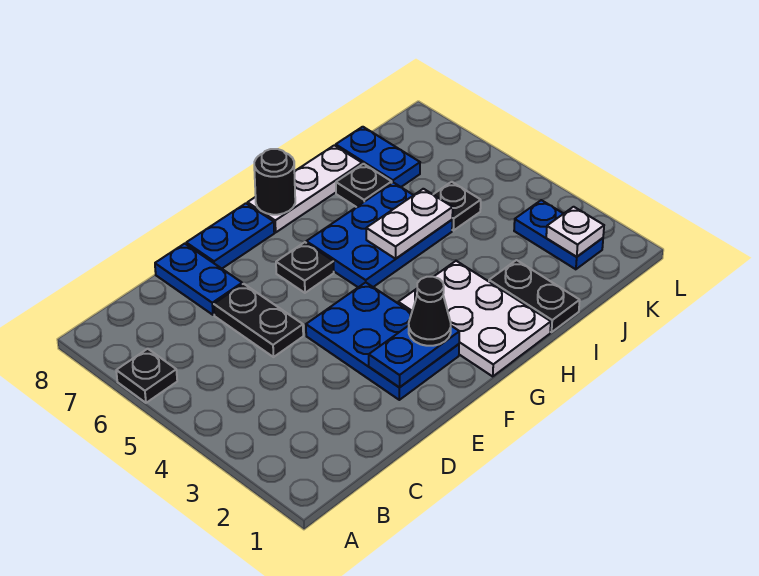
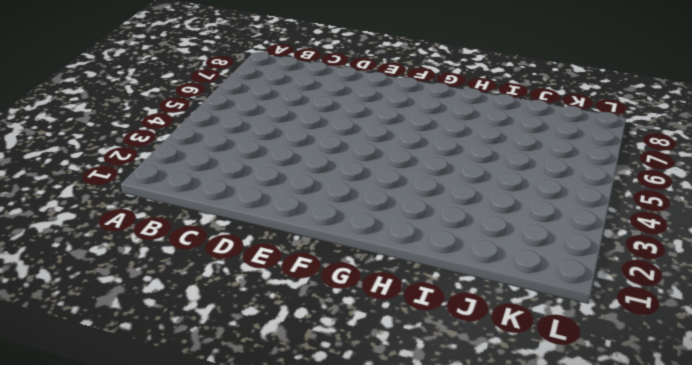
none -> black plate A6 level 1
none -> black plate D5:D6 level 1
none -> blue plate D7:D8 level 1

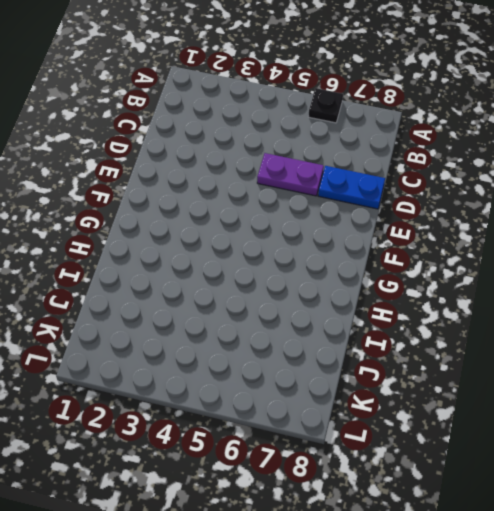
purple plate D5:D6 level 1 -> black plate D5:D6 level 1
none -> blue plate E2:F4 level 1
none -> blue plate E8:F8 level 1
none -> black plate F6 level 1

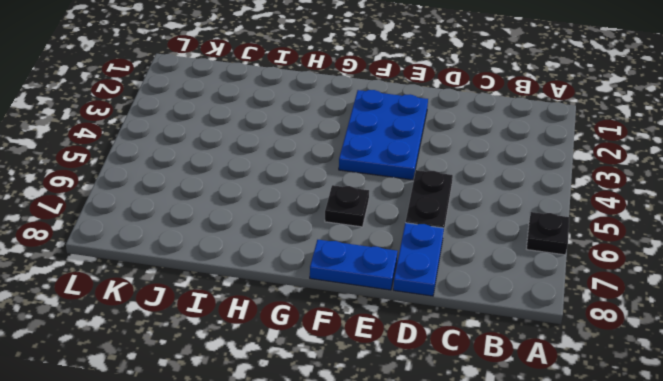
none -> white plate G1:H3 level 1
none -> blue plate G5:I6 level 1
none -> white plate G8:I8 level 1

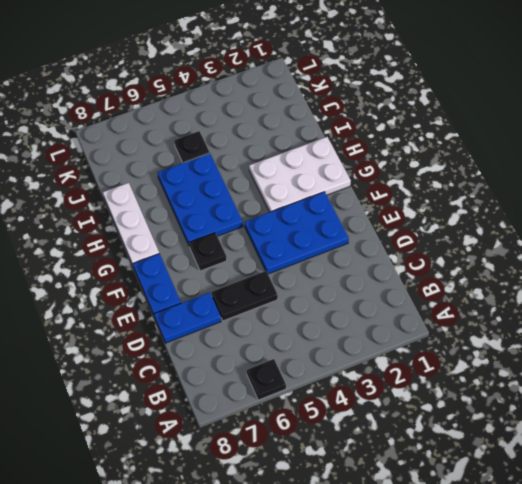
none -> black plate I1:I2 level 1
none -> black plate I7 level 1
none -> blue plate J7:J8 level 1

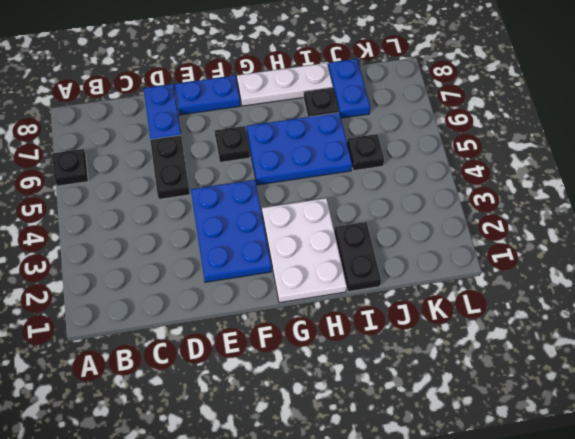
none -> blue plate K2:K3 level 1
none -> blue plate E2:F2 level 2
none -> black round brick G8 level 2

